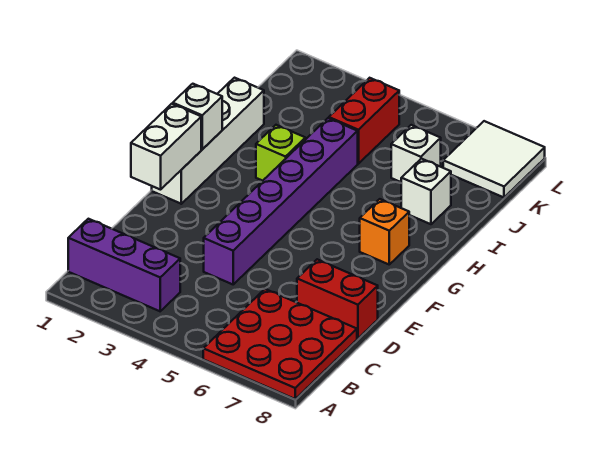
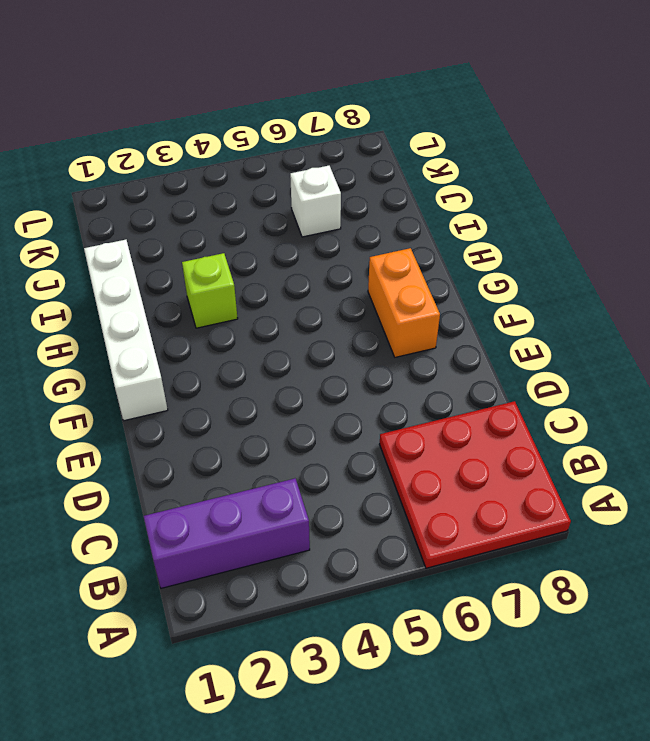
orange brick F7:G7 level 1 -> orange brick G7 level 1
none -> purple brick D4:I4 level 1
none -> red brick D7:D8 level 1
none -> white brick I7 level 1

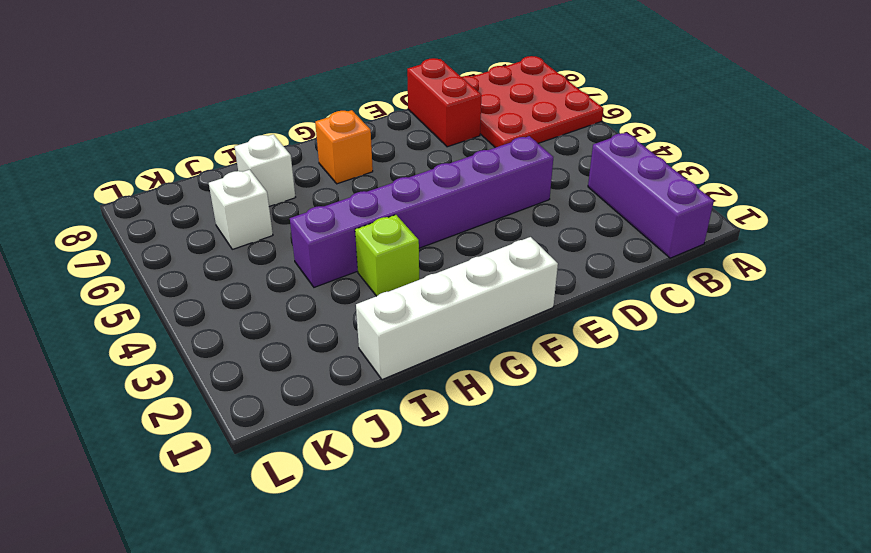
none -> red brick J4:K4 level 1
none -> white tile K7:L8 level 1
none -> white brick E1:F1 level 2

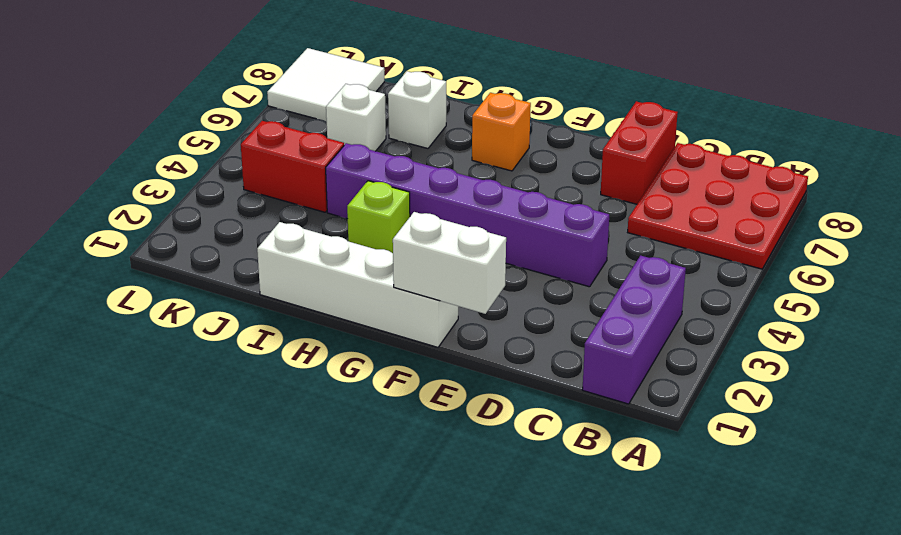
none -> white brick G1 level 2

